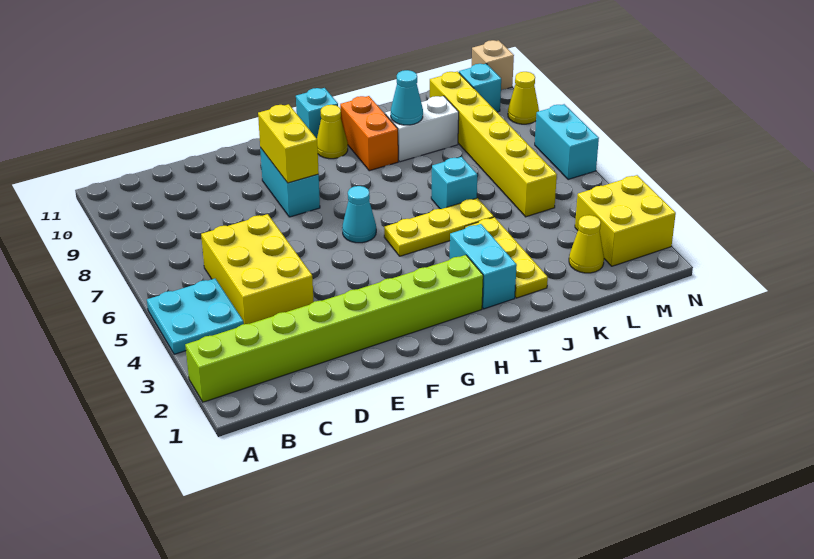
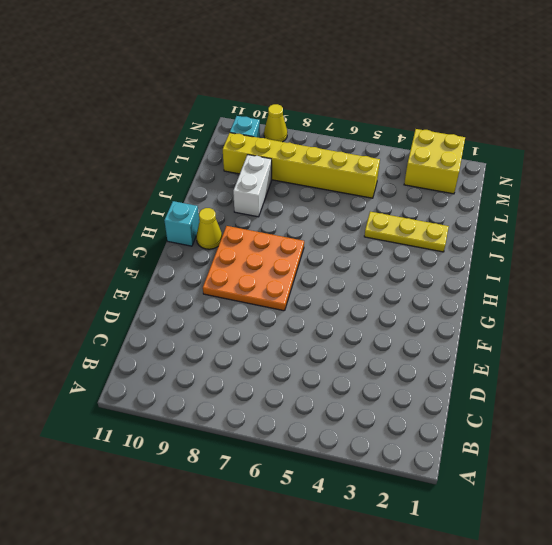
orange plate F7:H9 level 1 -> cyan brick F8:F9 level 1
none -> lime brick A2:H2 level 1
none -> cyan plate A4:B5 level 1
none -> yellow brick C4:D6 level 1

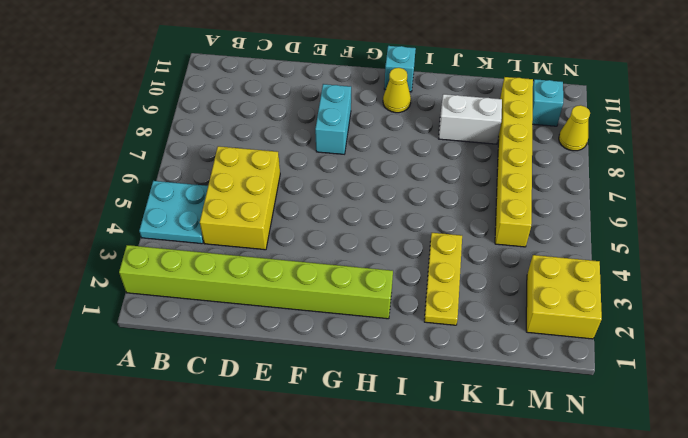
none -> cyan cone G6 level 1
none -> yellow plate H5:J5 level 1
none -> cyan brick I2:I3 level 1

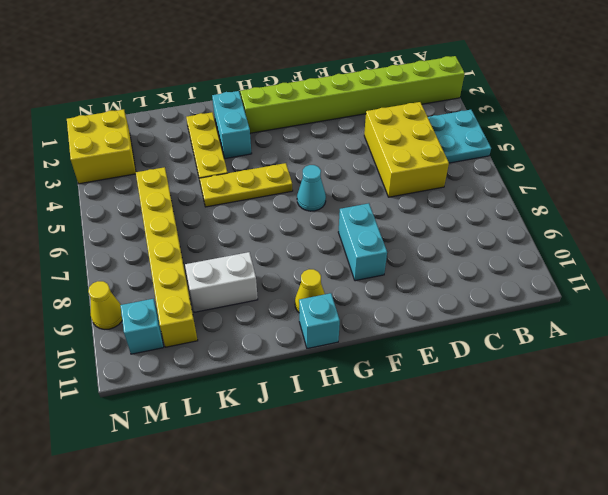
none -> orange brick I9:I10 level 1
none -> cyan brick J6 level 1
none -> yellow cone L2 level 1

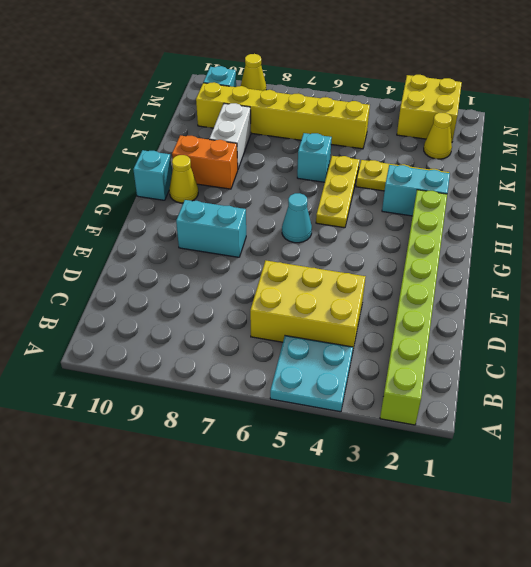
none -> cyan brick N6:N7 level 1
none -> tan brick N11 level 1
none -> yellow brick F8:F9 level 2

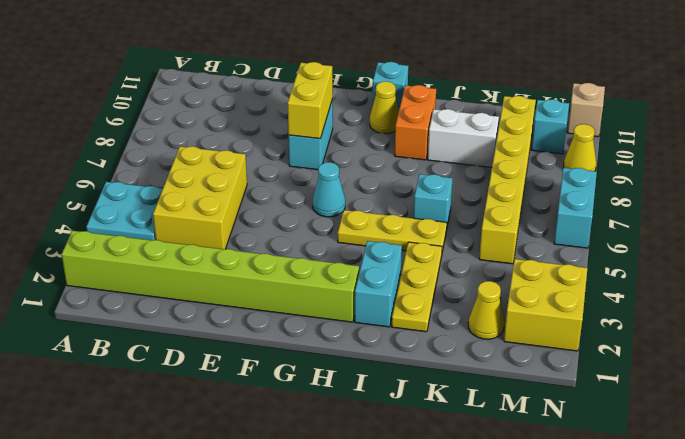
none -> cyan cone J9 level 2

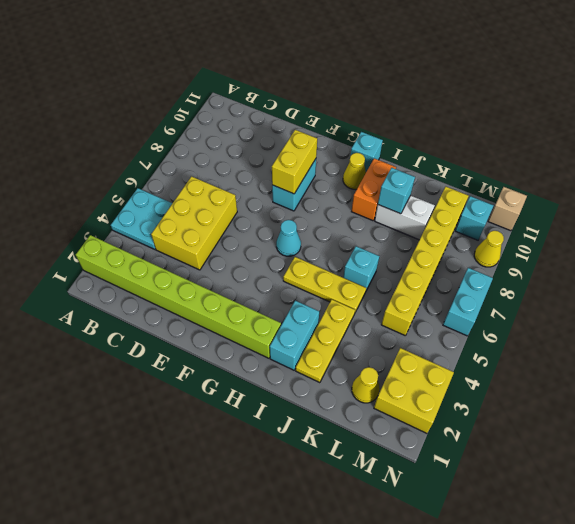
cyan brick J9 level 2 -> cyan cone J9 level 2

